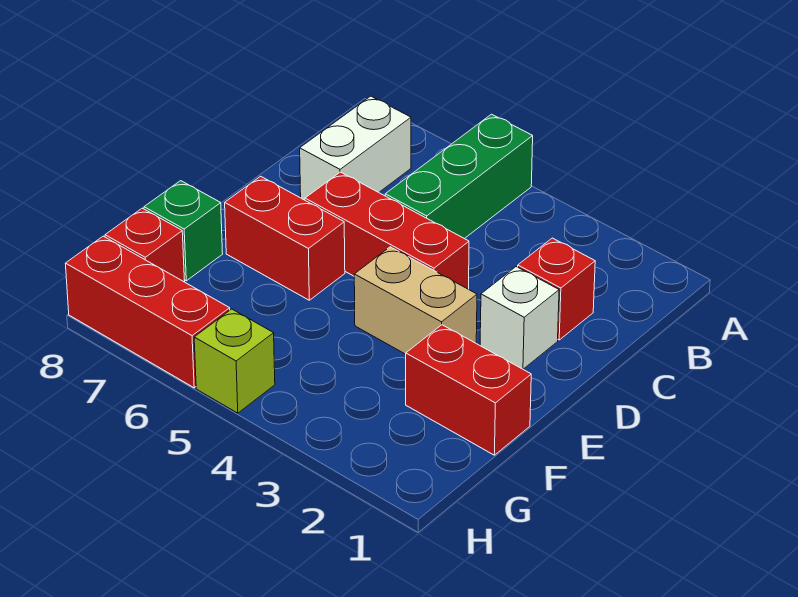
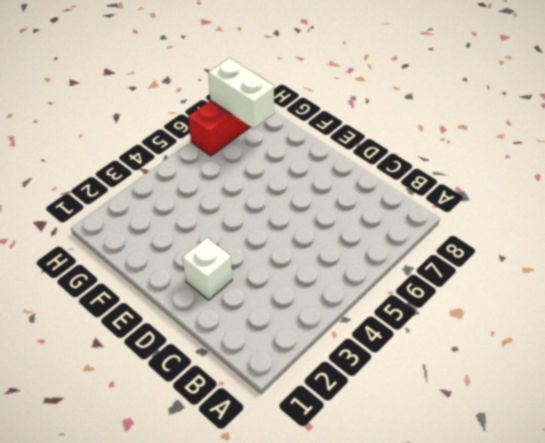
white brick G7:H7 level 2 -> white brick B7:C7 level 1
none -> green brick A5:C5 level 1
none -> red brick C2 level 1
none -> red brick D4:D6 level 1

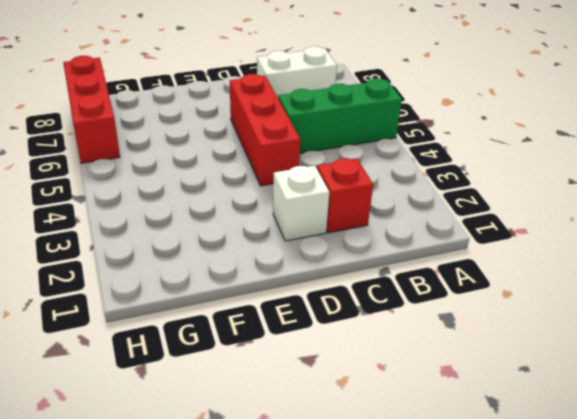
none -> tan brick E3:E4 level 1
none -> red brick E6:E7 level 1
none -> red brick F1:F2 level 1

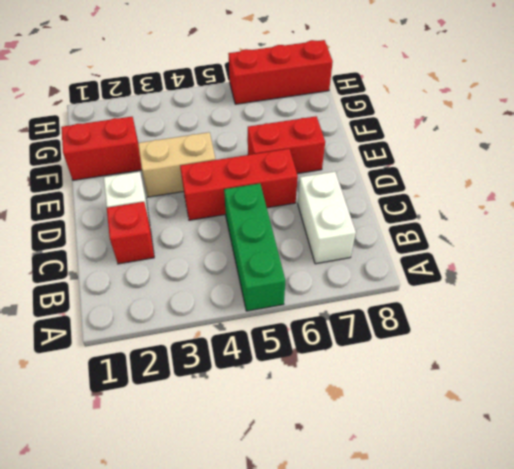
none -> green brick F8 level 1
none -> red brick G8 level 1
none -> lime brick H5 level 1

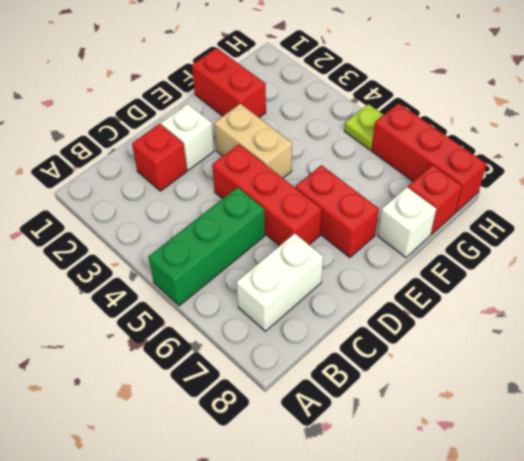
white brick F8 level 1 -> green brick F8 level 1
lime plate H5 level 1 -> lime brick H5 level 1

